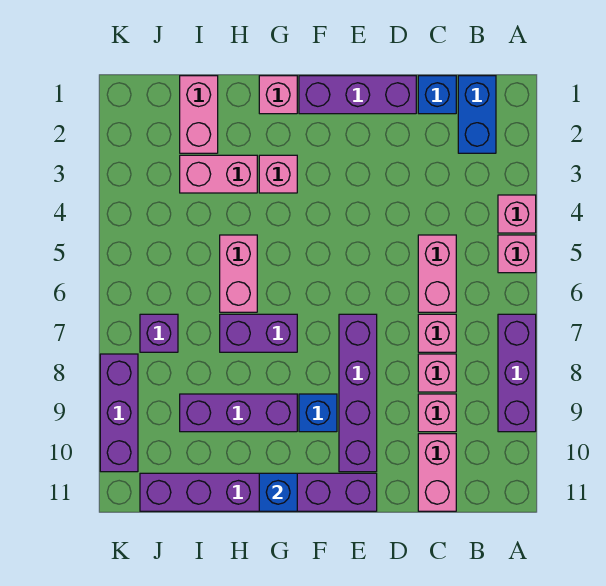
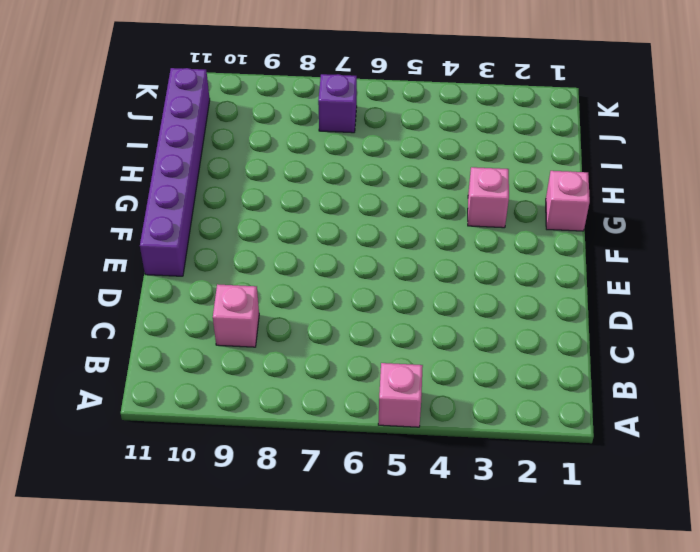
none -> pink brick A4 level 1
none -> purple brick A7:A9 level 1
none -> blue brick B1:B2 level 1

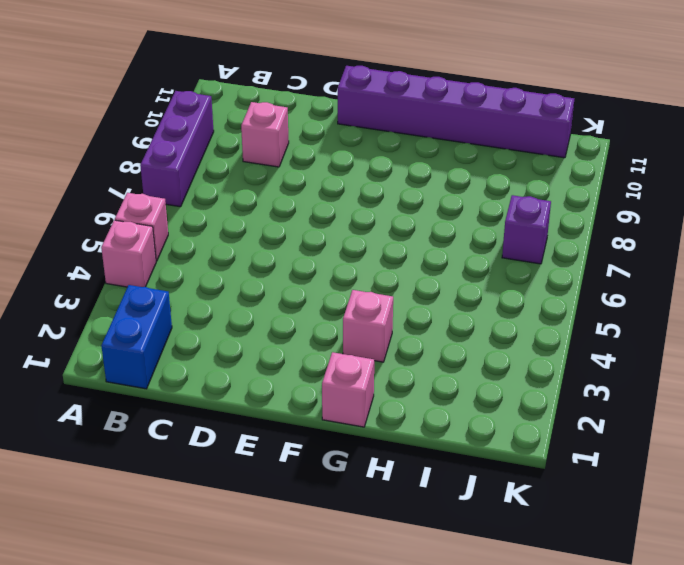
none -> blue brick C1 level 1
none -> pink brick C5:C6 level 1
none -> pink brick C7 level 1

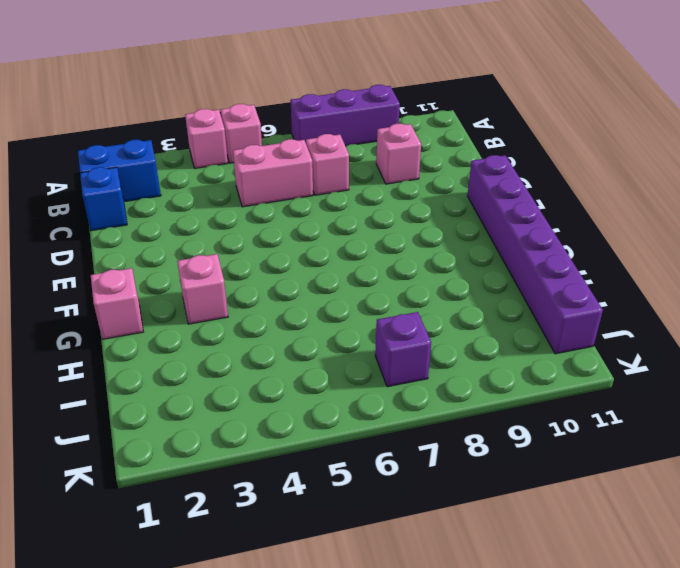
none -> pink brick C8 level 1
none -> pink brick C10:C11 level 1
none -> purple brick D1:F1 level 1

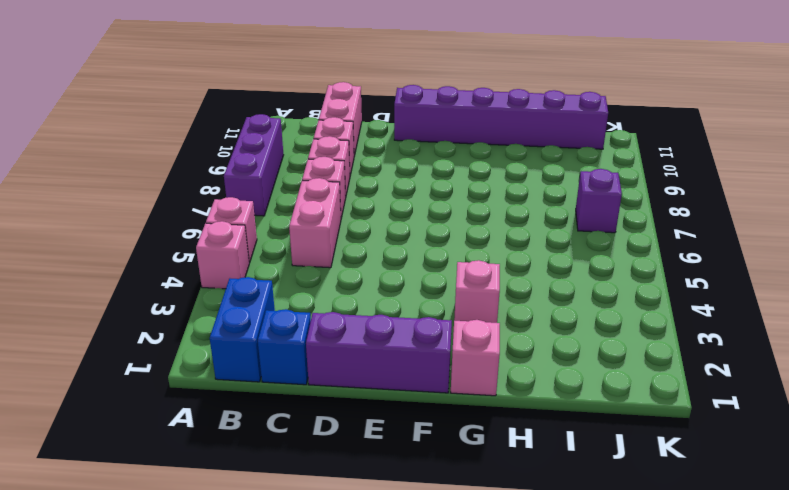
none -> purple brick E7:E10 level 1
none -> blue brick F9 level 1
none -> purple brick G7:H7 level 1

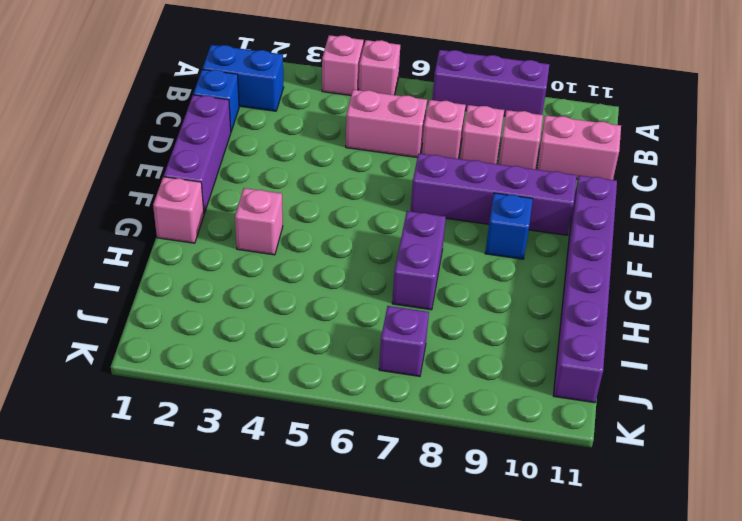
none -> purple brick G9:I9 level 1
none -> pink brick H3:I3 level 1
none -> pink brick H5:H6 level 1

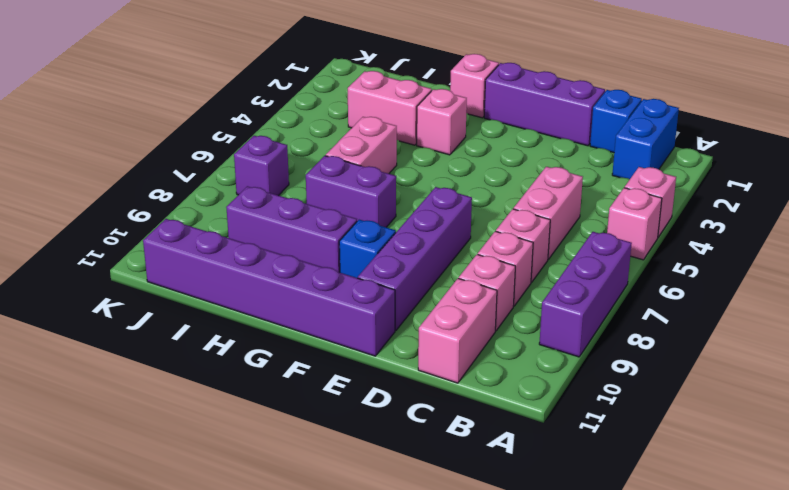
none -> pink brick I1:I2 level 1
none -> purple brick K8:K10 level 1
none -> blue brick G11 level 2

